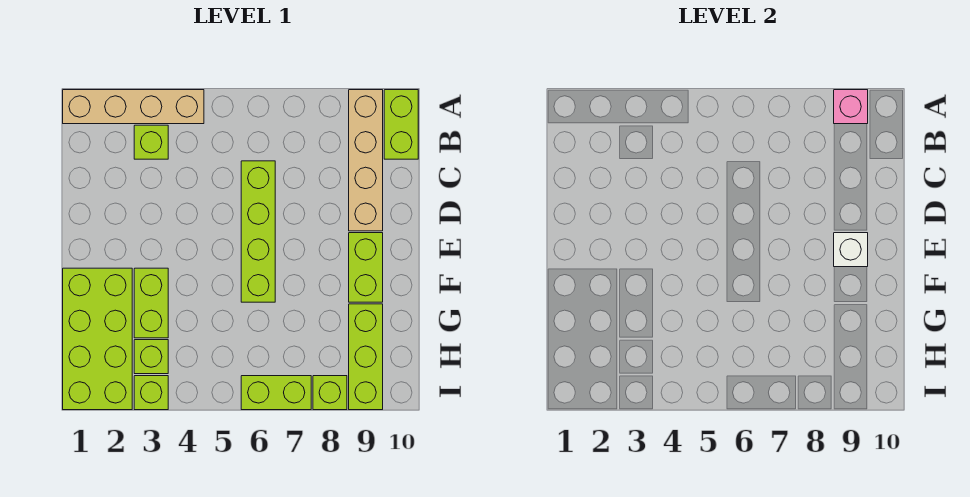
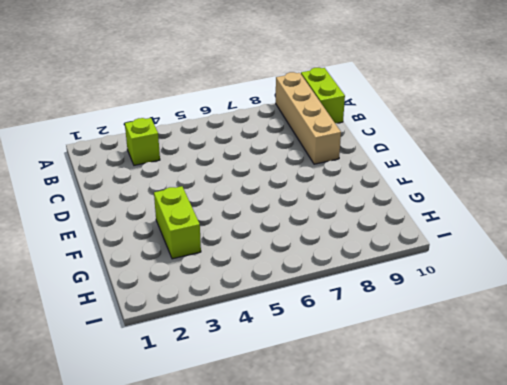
none -> tan brick A1:A4 level 1
none -> lime brick C6:F6 level 1
none -> lime brick E9:F9 level 1

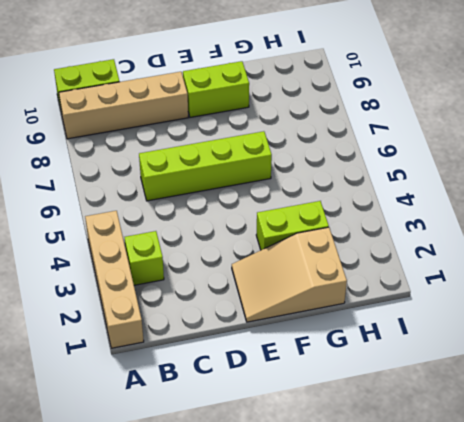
tan slope E1:G2 level 1 top G -> lime brick F1:I2 level 1
none -> lime brick G9:I9 level 1
none -> lime brick H3 level 1
none -> lime brick I3 level 1

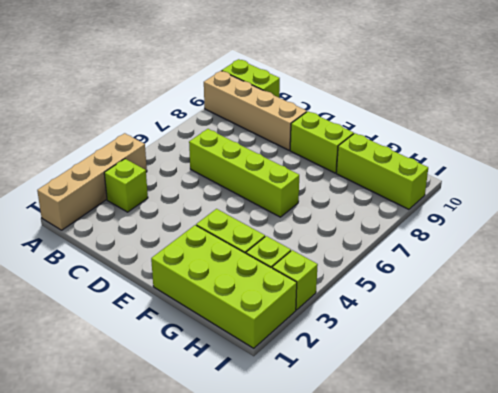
none -> lime brick I6:I7 level 1
none -> lime brick I8 level 1
none -> pink brick A9 level 2

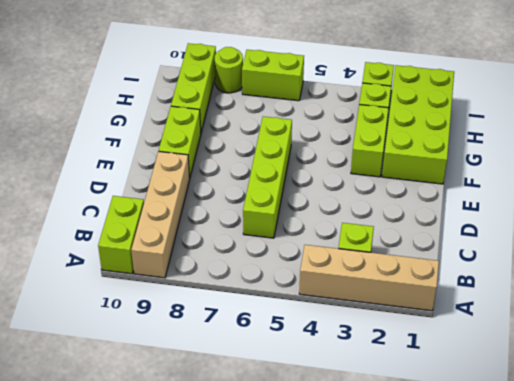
lime round brick I8 level 1 -> lime brick I8 level 1
none -> pink brick A9 level 2
none -> white brick E9 level 2

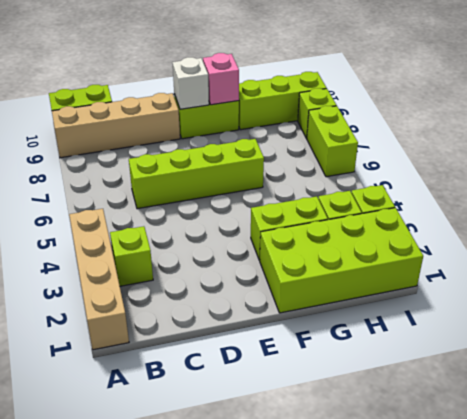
pink brick F9 level 2 -> pink brick A9 level 2

